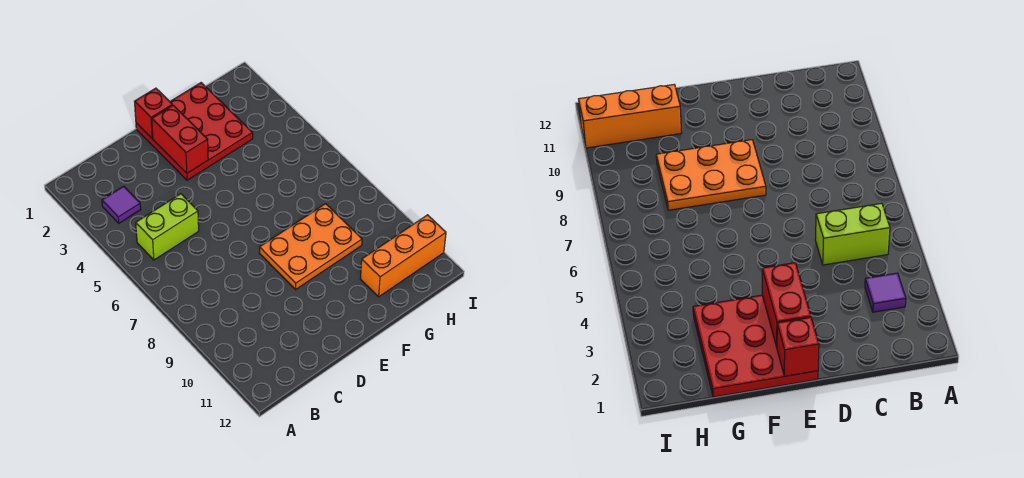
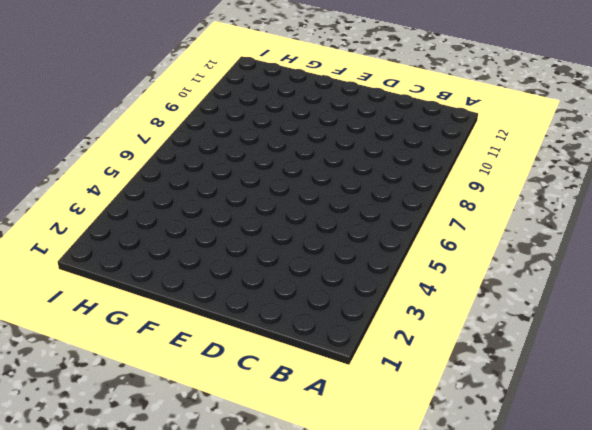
none -> purple tile B3 level 1
none -> lime brick B5:C5 level 1

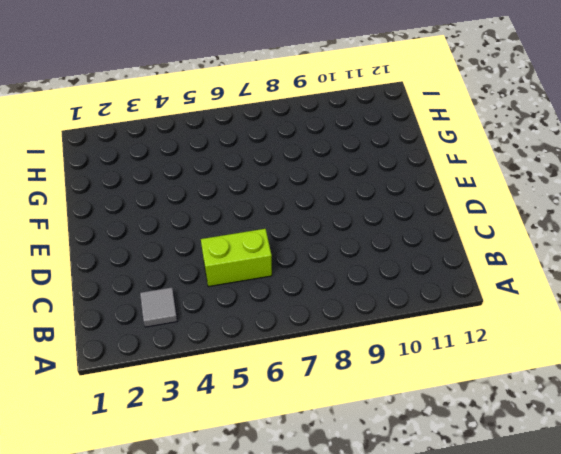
grey tile B3 level 1 -> purple tile B3 level 1
lime brick C5:C6 level 1 -> lime brick B5:C5 level 1
none -> red plate E1:G3 level 1
none -> orange plate E8:G9 level 1

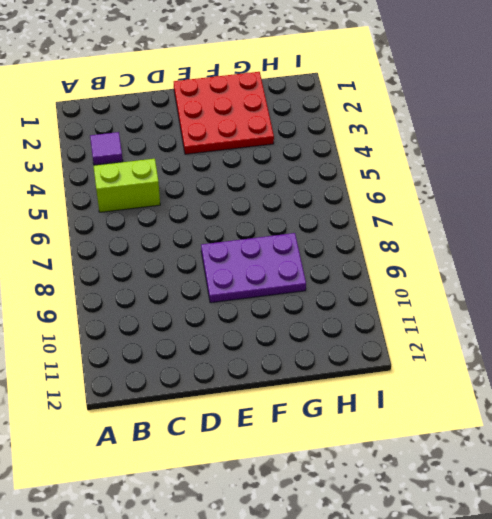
purple plate E8:G9 level 1 -> orange plate E8:G9 level 1
none -> orange brick G11:I11 level 1
none -> red brick E1 level 2

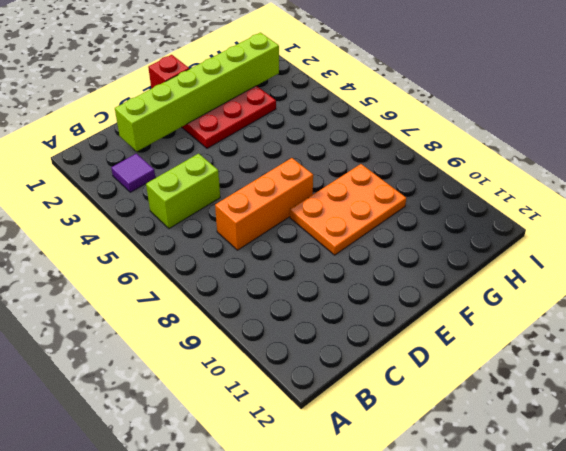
lime brick C2:H2 level 2 -> red brick E2:E3 level 2
orange brick C7:E7 level 1 -> orange brick G11:I11 level 1

